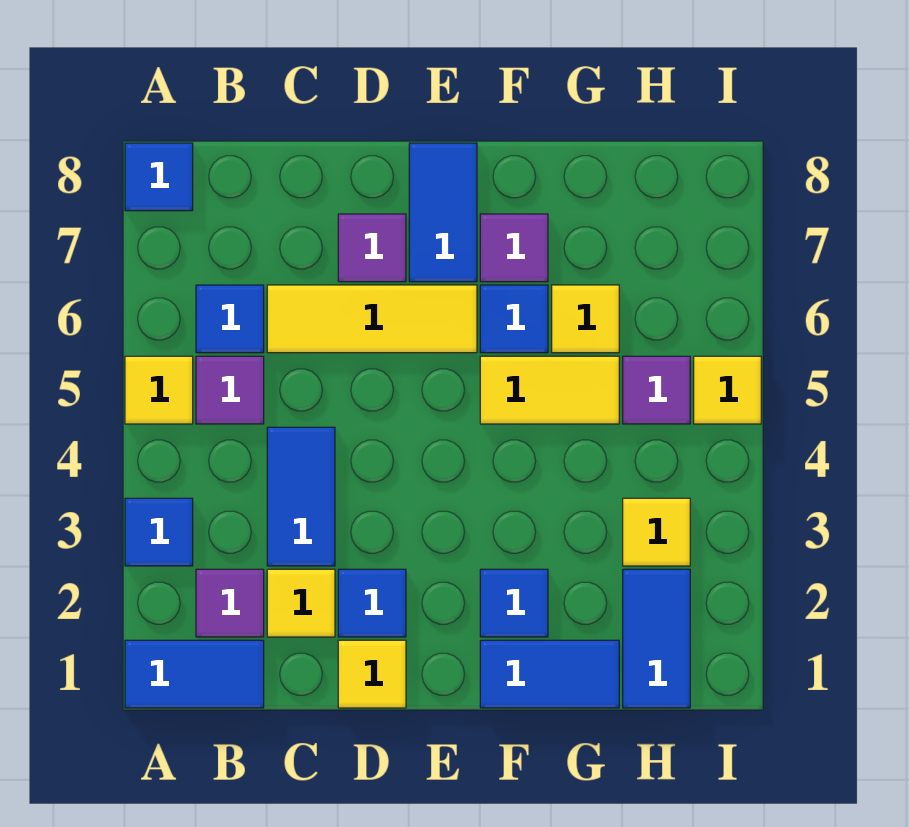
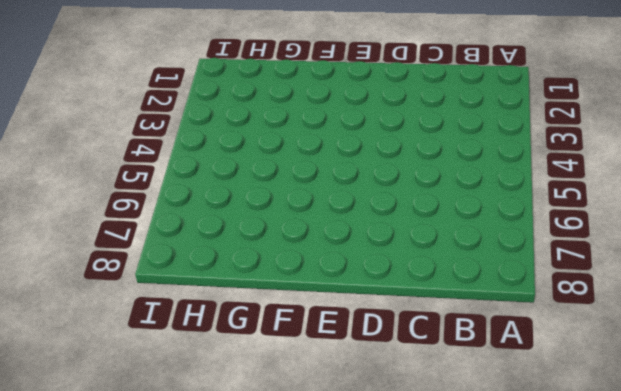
none -> blue tile A1:B1 level 1
none -> blue tile A3 level 1
none -> yellow tile A5 level 1

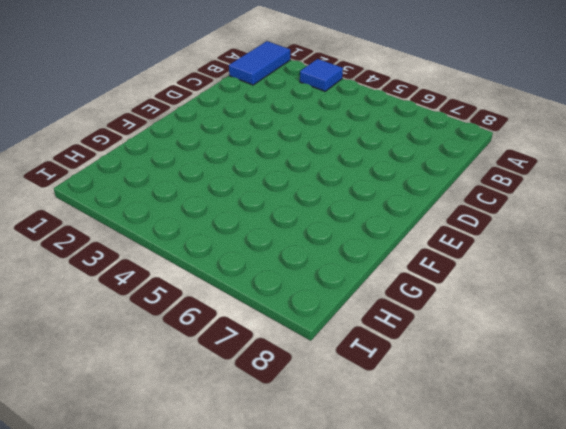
none -> yellow tile A5 level 1
none -> blue tile A8 level 1
none -> purple tile B2 level 1

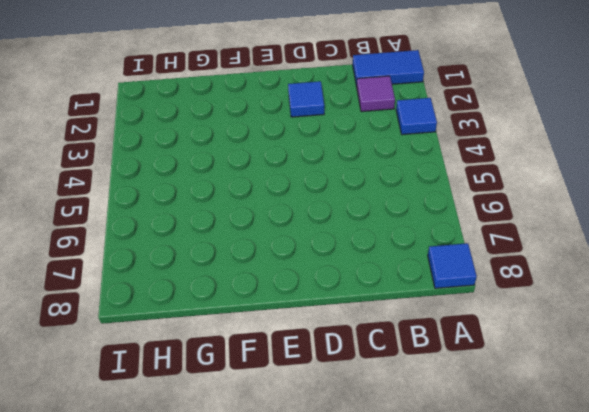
none -> yellow tile A5 level 1
none -> purple tile B5 level 1
none -> blue tile B6 level 1

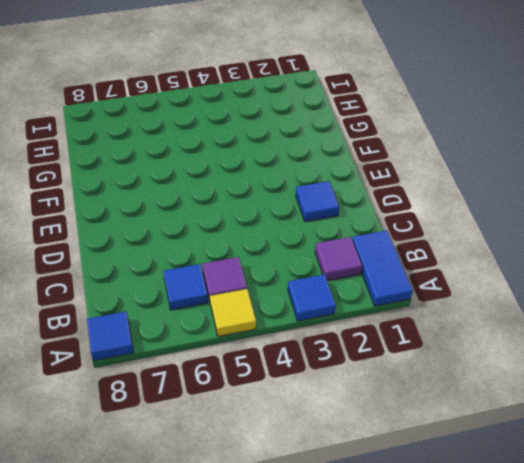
none -> yellow tile C2 level 1
none -> blue tile C3:C4 level 1
none -> yellow tile C6:E6 level 1

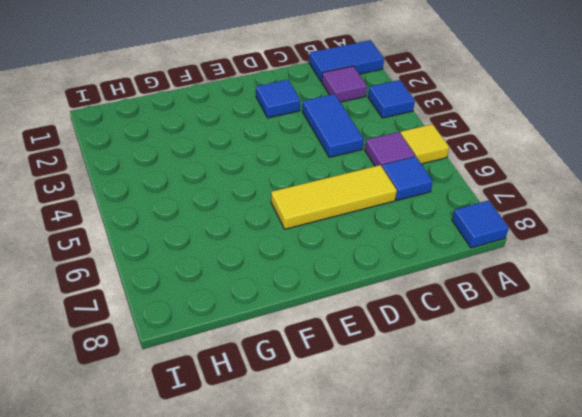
none -> yellow tile C2 level 1
none -> yellow tile D1 level 1
none -> purple tile D7 level 1

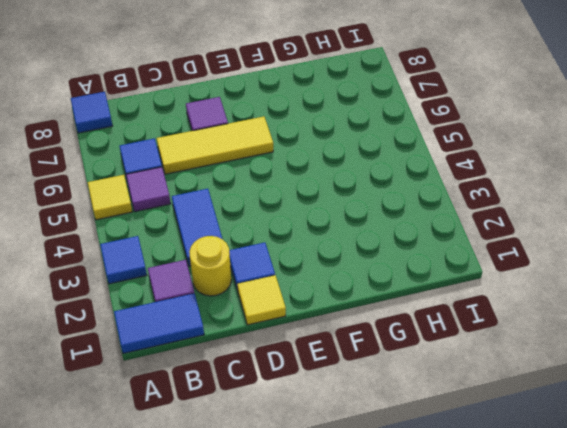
yellow round brick C2 level 1 -> yellow tile C2 level 1
none -> blue tile E7:E8 level 1
none -> blue tile F1:G1 level 1
none -> blue tile F2 level 1

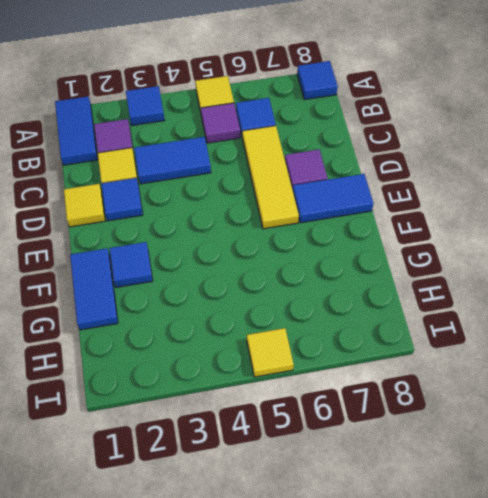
none -> yellow tile F5:G5 level 1
none -> blue tile F6 level 1
none -> purple tile F7 level 1

